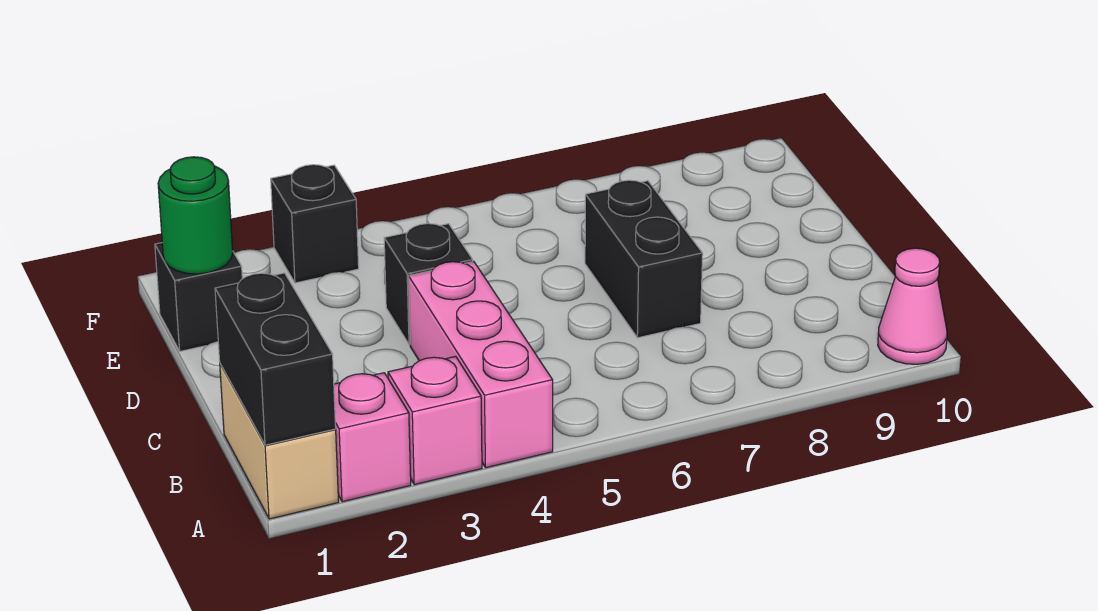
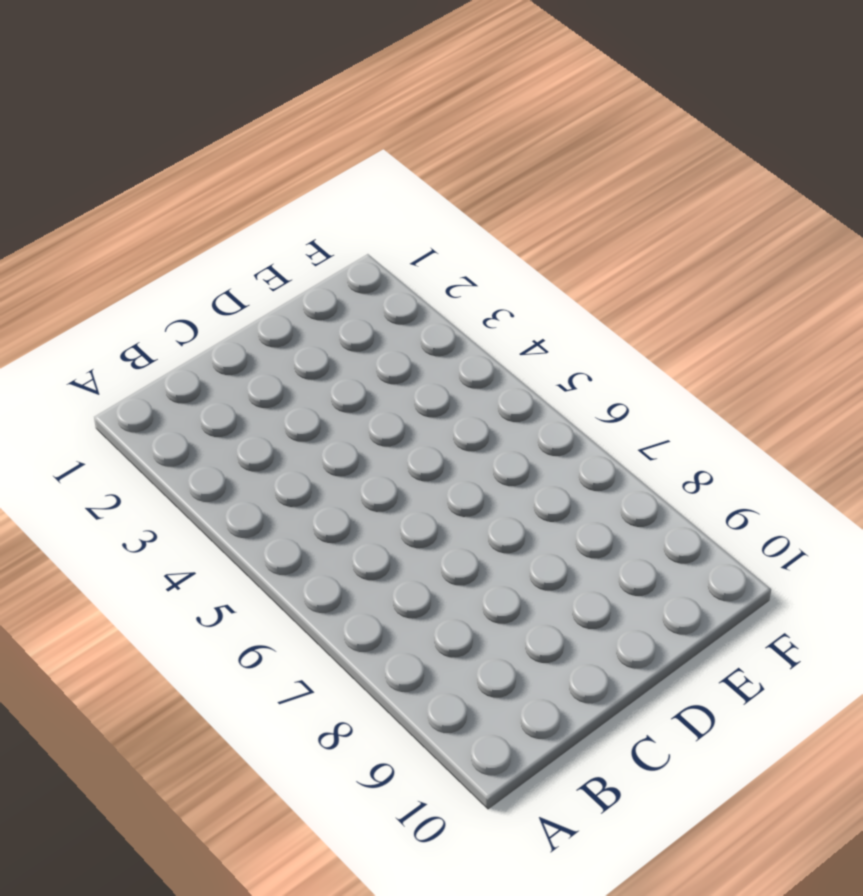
none -> tan brick A1:B1 level 1
none -> pink brick A2 level 1

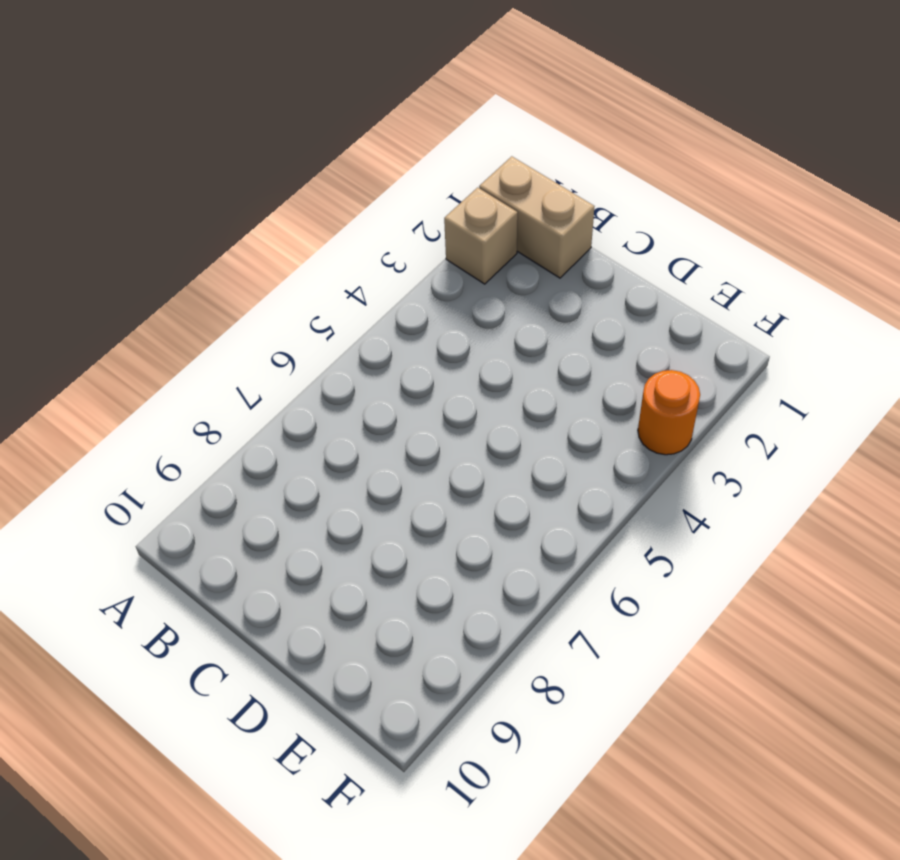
tan brick A2 level 1 -> pink brick A2 level 1
orange round brick F3 level 1 -> black brick F3 level 1
none -> pink brick A3 level 1
none -> pink brick A4:C4 level 1

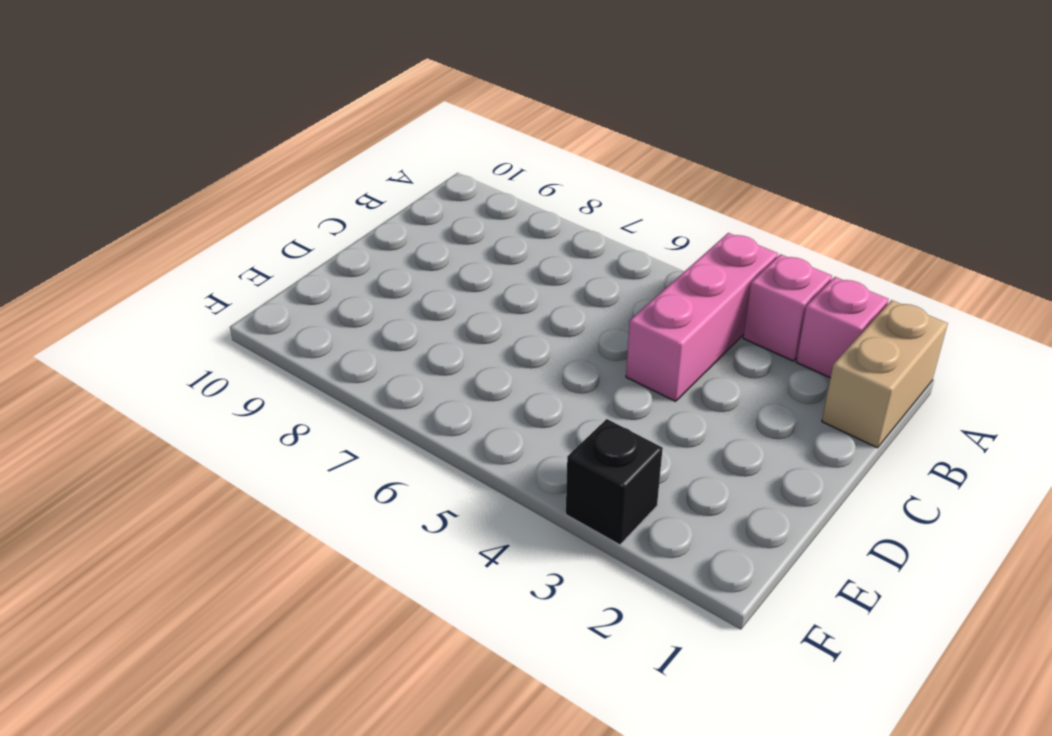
none -> pink cone A10 level 1
none -> black brick C7:D7 level 1

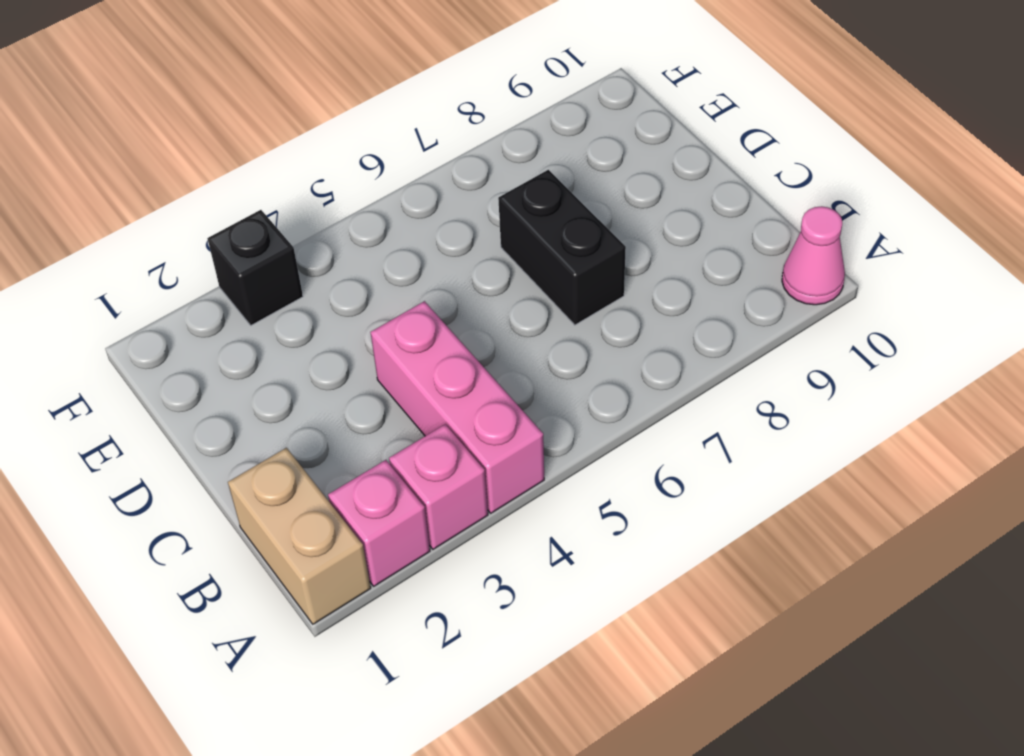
none -> black brick D4 level 1
none -> black brick E1 level 1

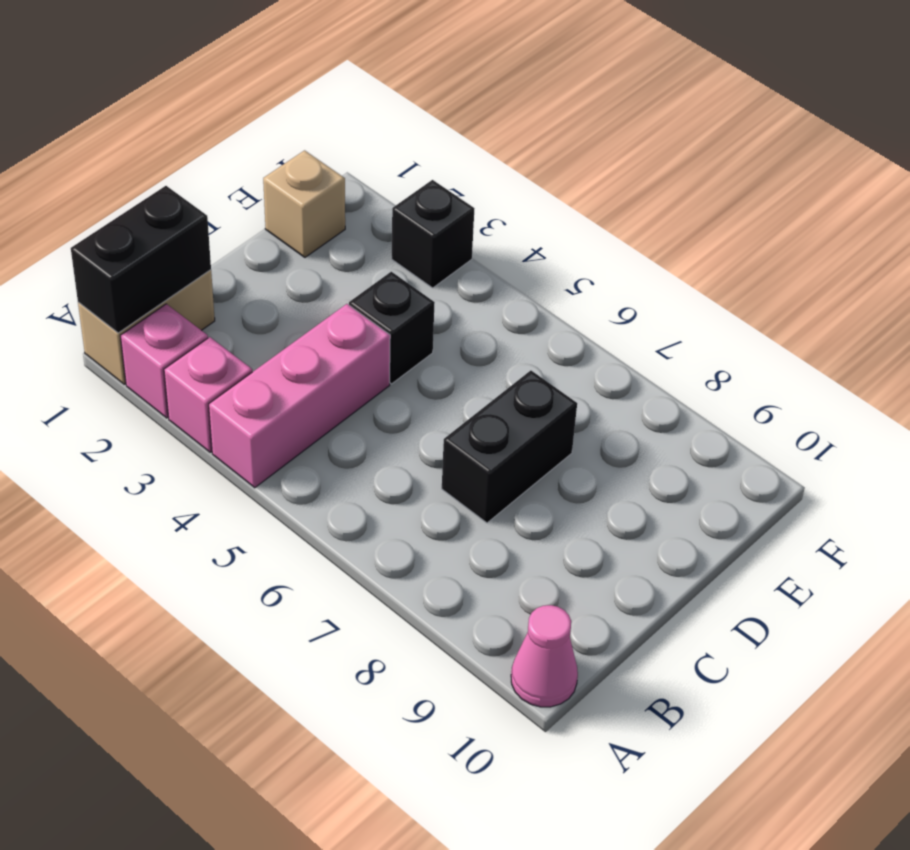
tan brick E1 level 1 -> black brick E1 level 1
none -> green round brick E1 level 2

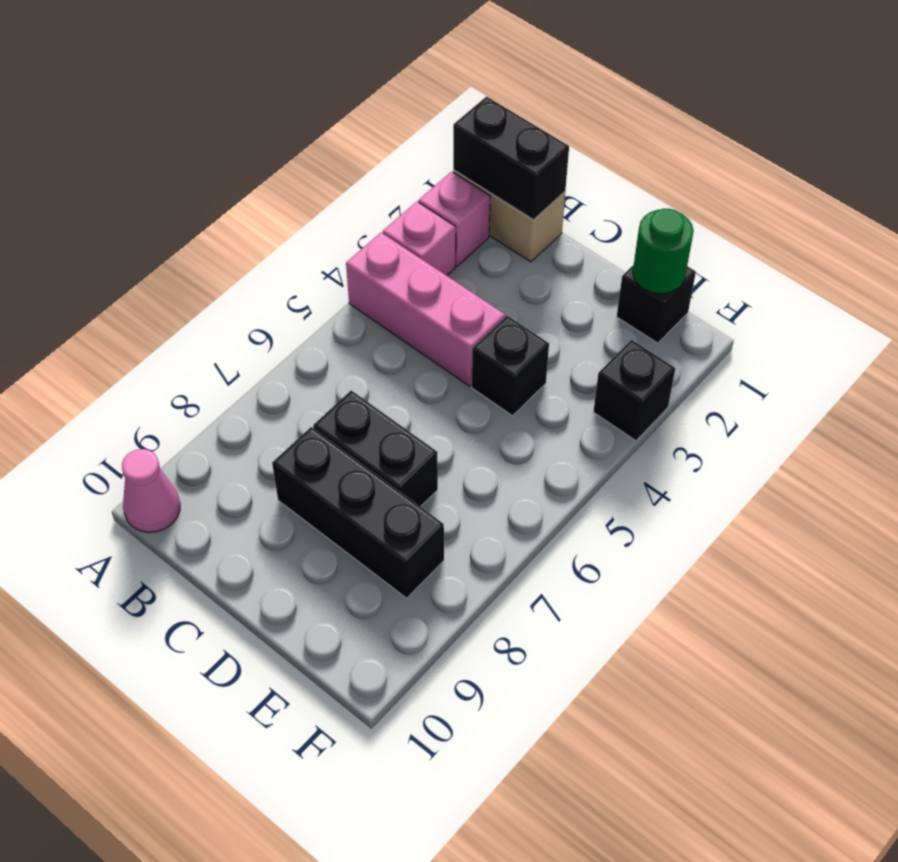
black brick C8:E8 level 1 -> none

